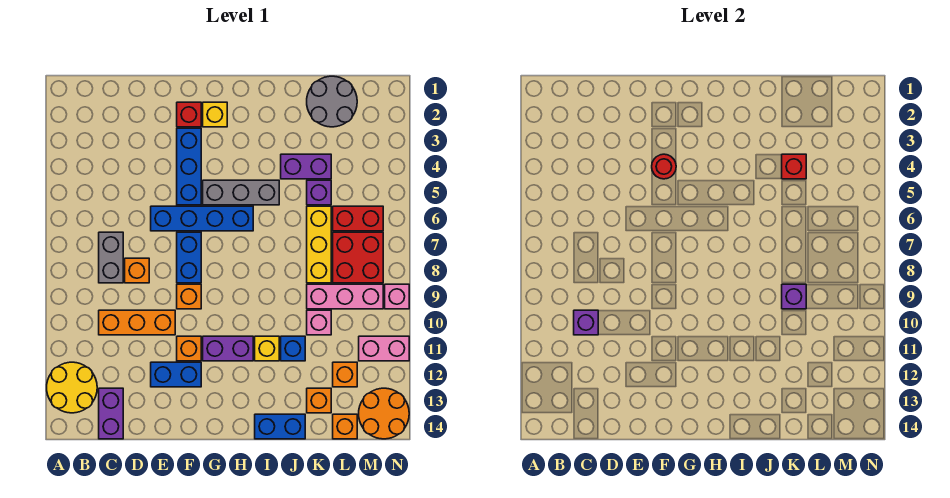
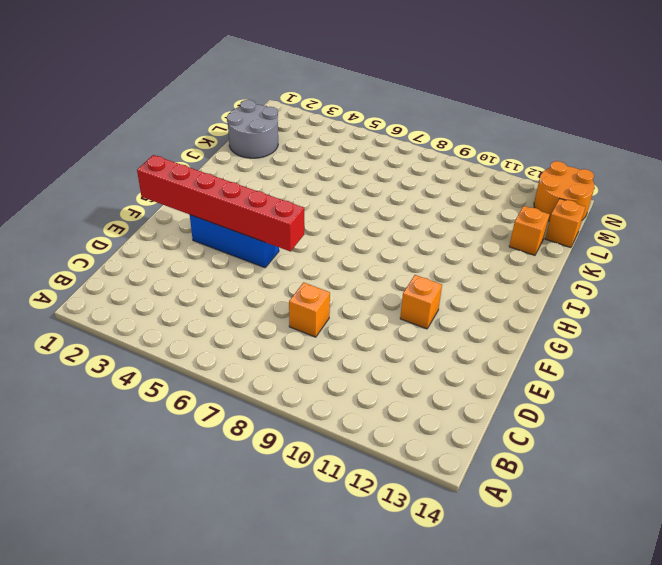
red brick F1:F6 level 2 -> red round brick F4 level 2
none -> yellow round brick A12:B13 level 1
none -> grey brick C7:C8 level 1
none -> orange brick C10:E10 level 1
none -> purple brick C13:C14 level 1

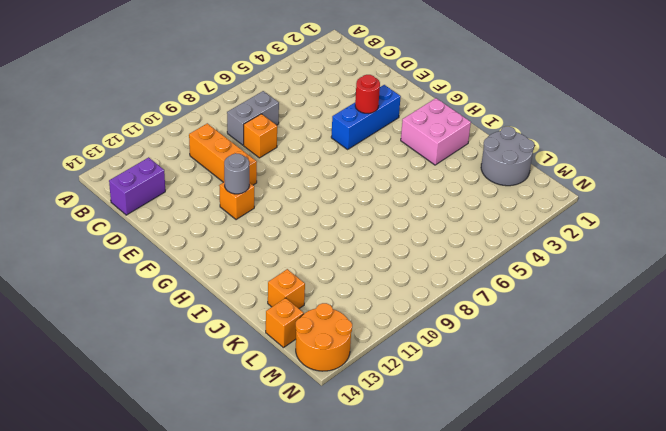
grey round brick F11 level 2 -> none
pink brick H2:I3 level 1 -> none
none -> yellow round brick A12:B13 level 1
none -> blue brick E6:H6 level 1
none -> blue brick E12:F12 level 1
none -> red brick F2 level 1

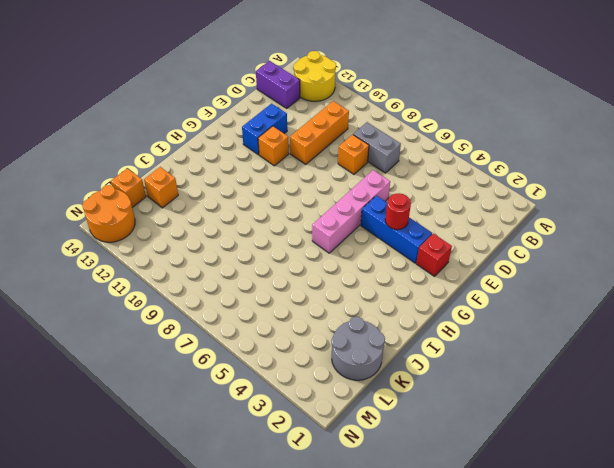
pink brick E6:H6 level 1 -> blue brick E6:H6 level 1
none -> blue brick F7:F8 level 1
none -> orange brick F9 level 1
none -> yellow brick G2 level 1
none -> grey brick G5:I5 level 1

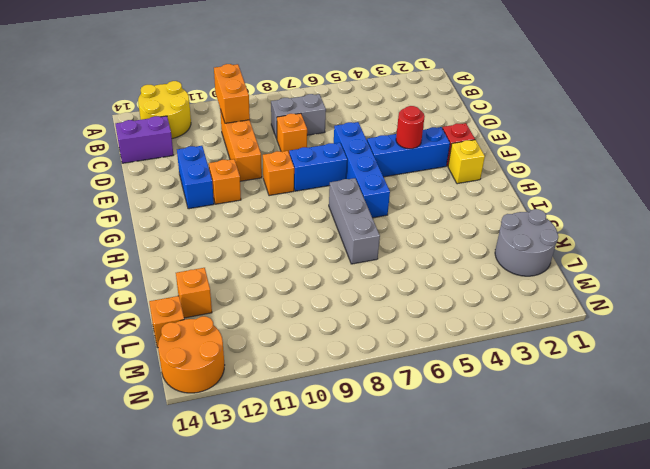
orange brick B10:C10 level 2 -> purple brick C10 level 2
grey brick H7:J7 level 1 -> grey brick G5:I5 level 1
none -> purple brick G11:H11 level 1
none -> yellow brick I11 level 1
none -> blue brick I14:J14 level 1
none -> purple brick J4:K4 level 1

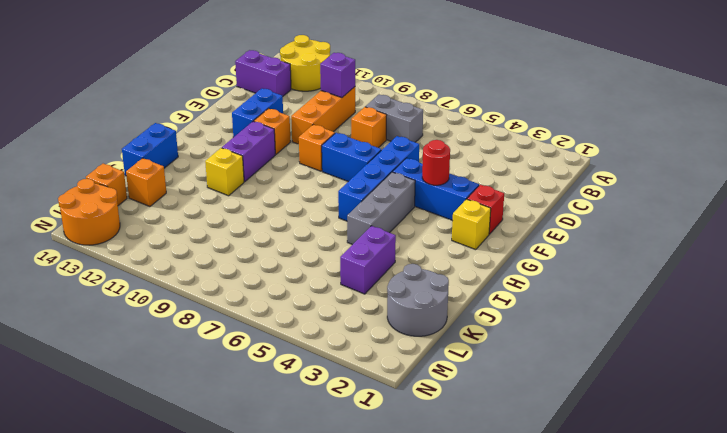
none -> blue brick J11 level 1
none -> purple brick K5 level 1
none -> yellow brick K6:K8 level 1
none -> pink brick K9:M9 level 1

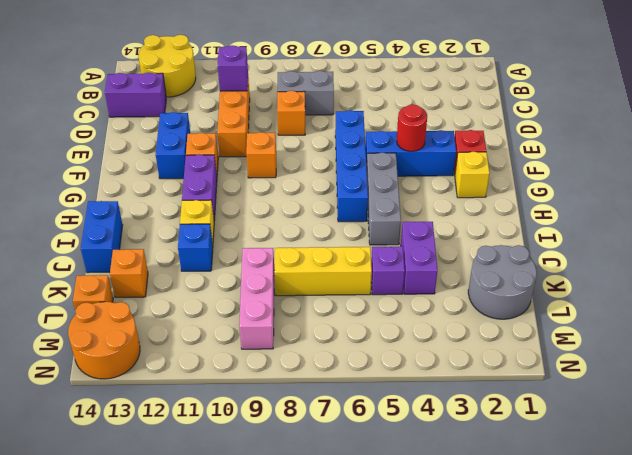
none -> blue brick F7:F8 level 1
none -> pink brick K10 level 1
none -> red brick L6:M6 level 1
none -> red brick L7:M8 level 1

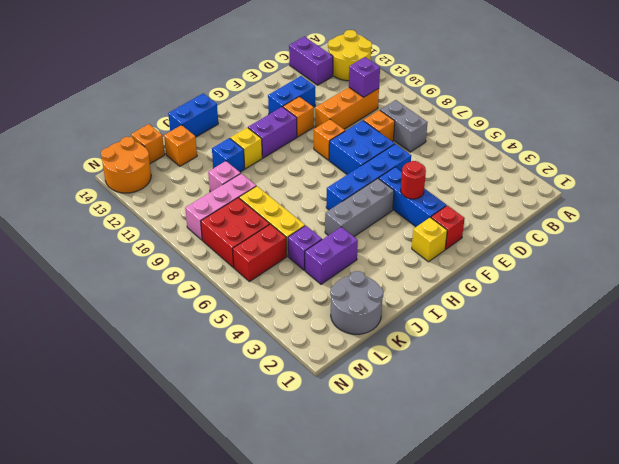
blue brick E7:F8 level 1 -> blue brick F7:F8 level 1
none -> orange brick L12 level 1
none -> pink brick M11:N11 level 1
none -> pink brick N9 level 1
none -> red brick K4 level 2

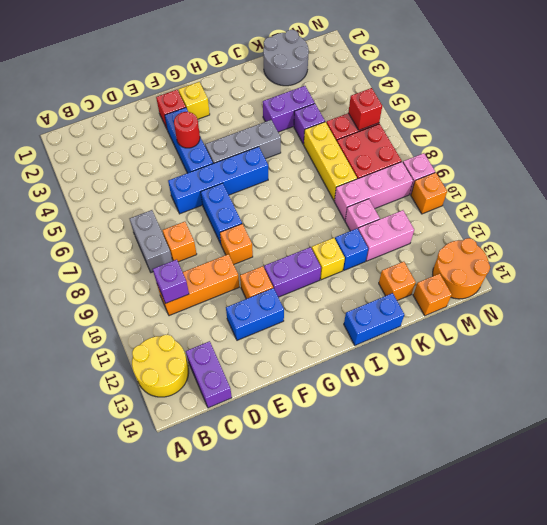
pink brick K11:L11 level 1 -> pink brick M11:N11 level 1
red brick M6 level 2 -> red brick K4 level 2
orange brick N10 level 1 -> orange brick L12 level 1
none -> purple brick K9 level 2

